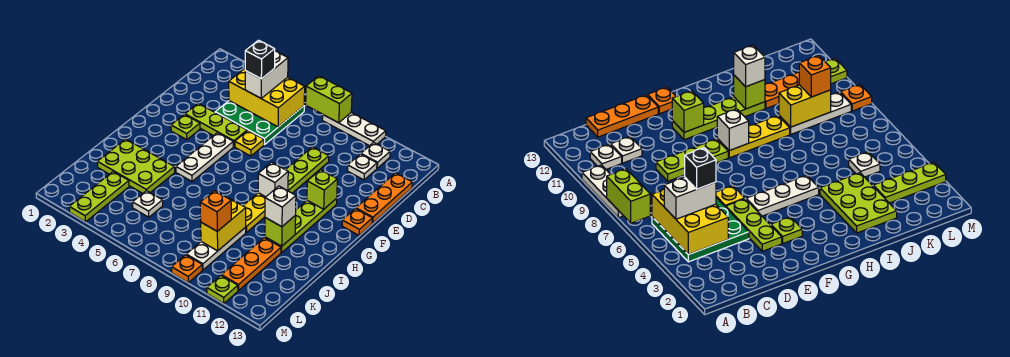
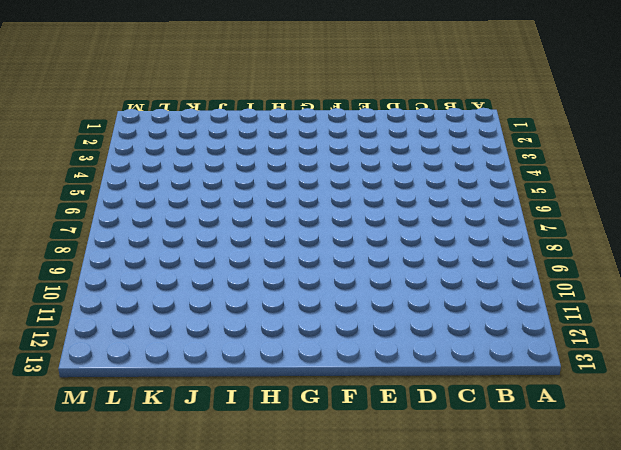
none -> white plate A8:A10 level 1
none -> green plate B4:D6 level 1
none -> white plate B11 level 1
none -> white plate C11 level 1

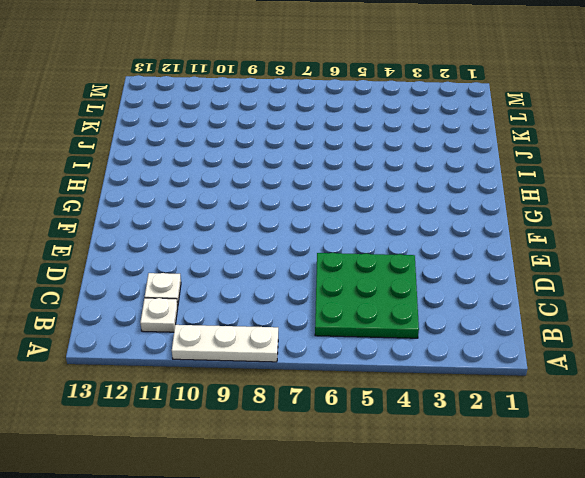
none -> orange plate C13:E13 level 1
none -> lime plate D9:F9 level 1
none -> lime plate E3:E5 level 1
none -> yellow plate E6 level 1

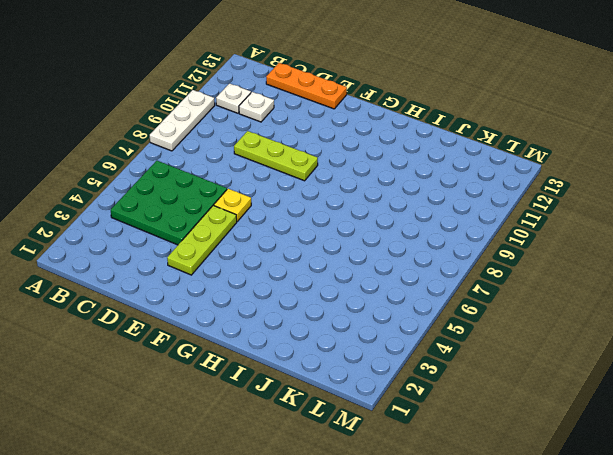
none -> lime plate F3 level 1
none -> white plate F5:H5 level 1
none -> lime plate F11:I11 level 1
none -> orange plate F13 level 1

